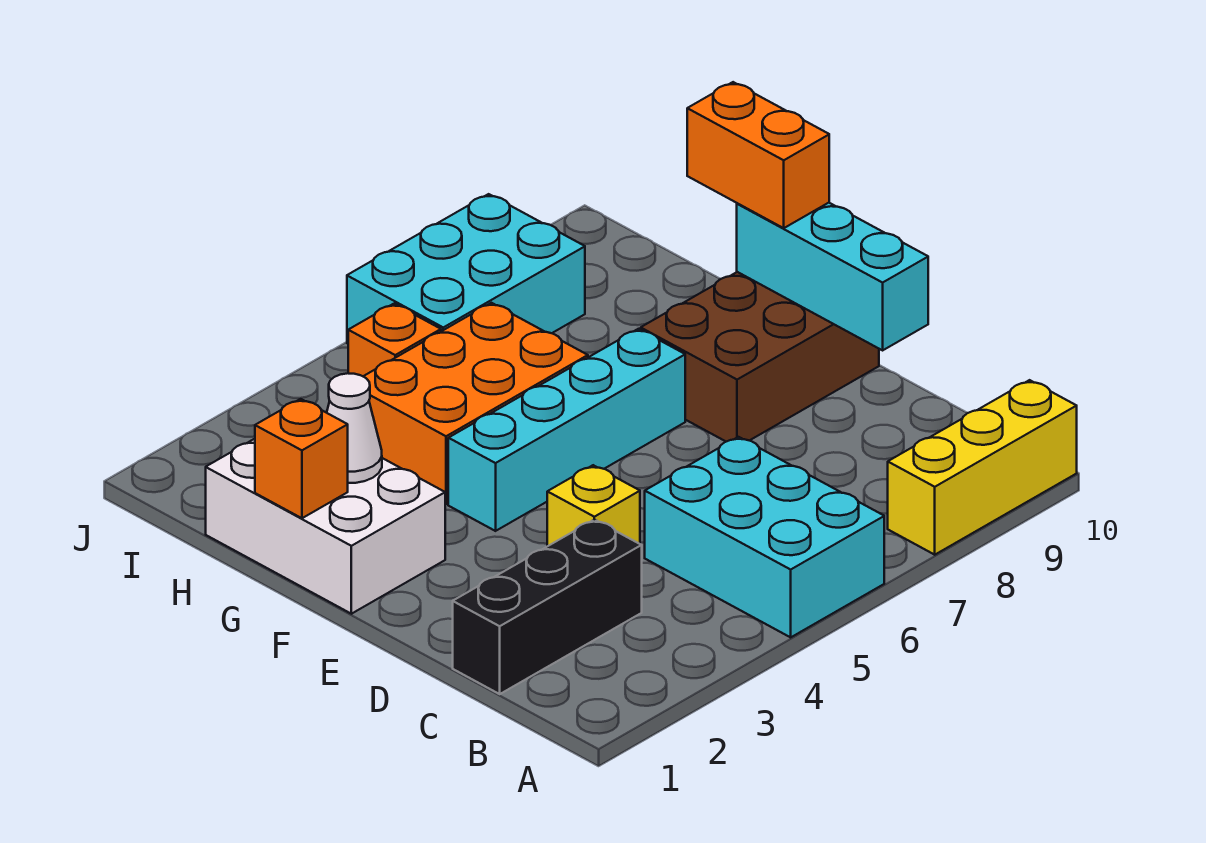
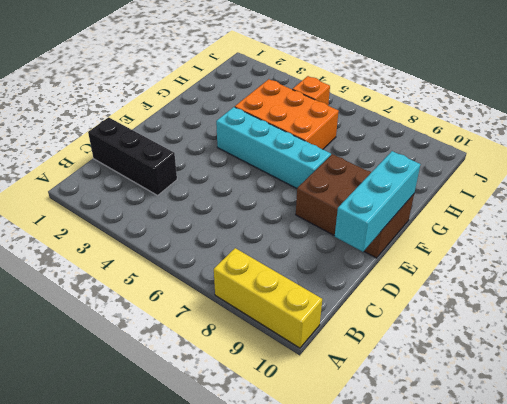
none -> cyan brick A5:C6 level 1
none -> yellow brick D4 level 1
none -> white brick F1:H2 level 1

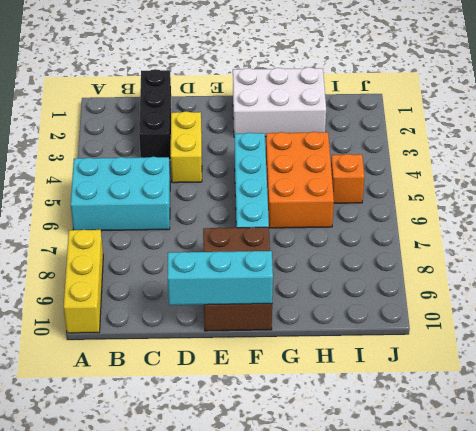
yellow brick D3:D4 level 1 -> yellow brick D4 level 1
none -> cyan brick I6:J8 level 1
none -> orange brick G1 level 2
none -> white cone G2 level 2

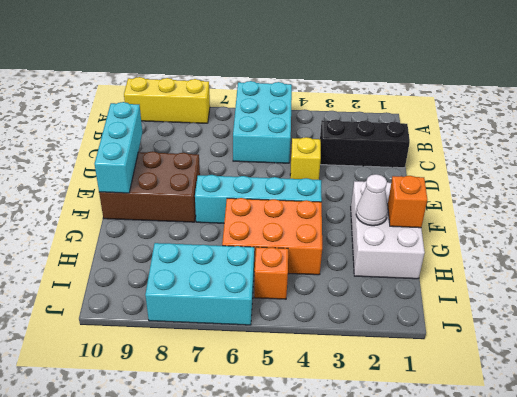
none -> orange brick F10:G10 level 3

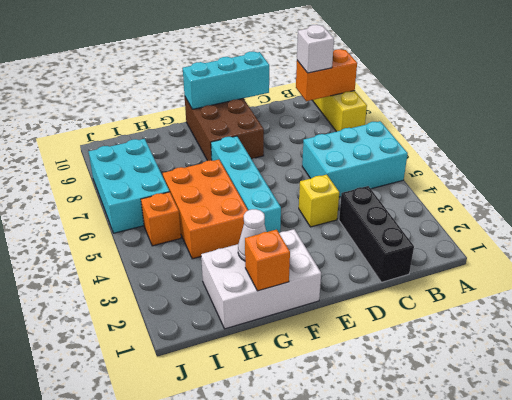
orange brick A9:B9 level 2 -> orange brick F10:G10 level 3
white brick B9 level 3 -> none

